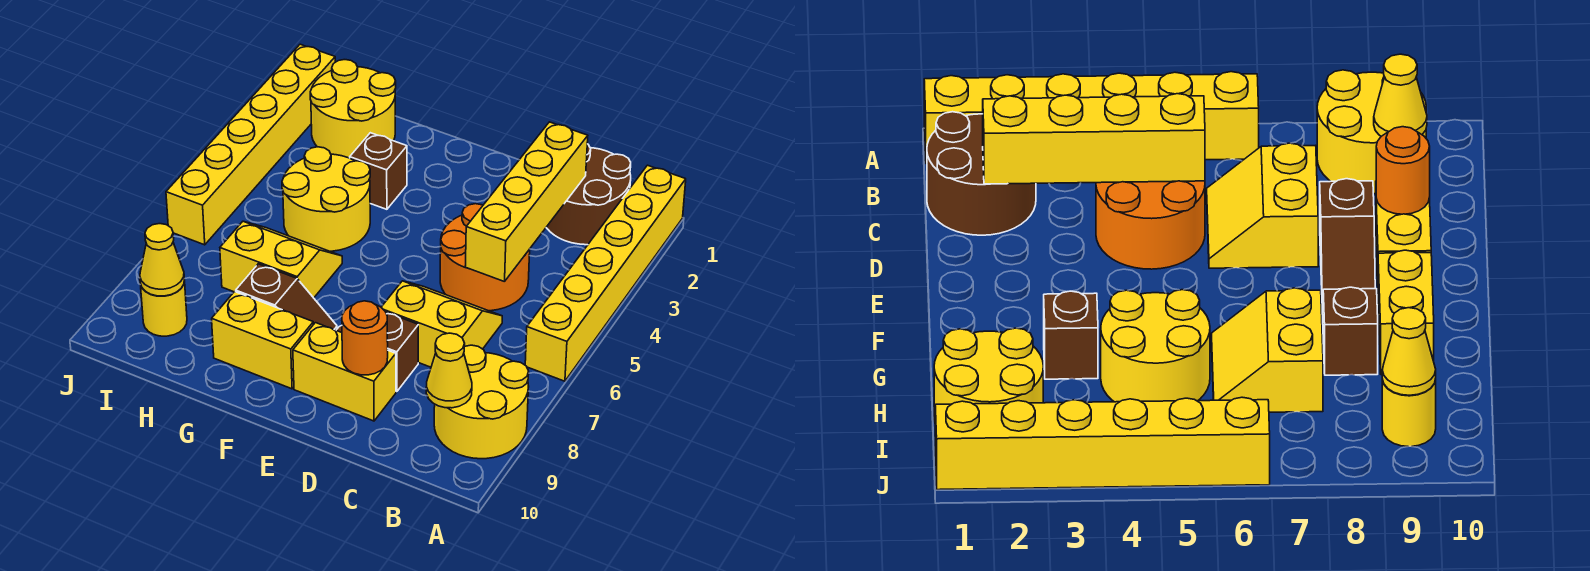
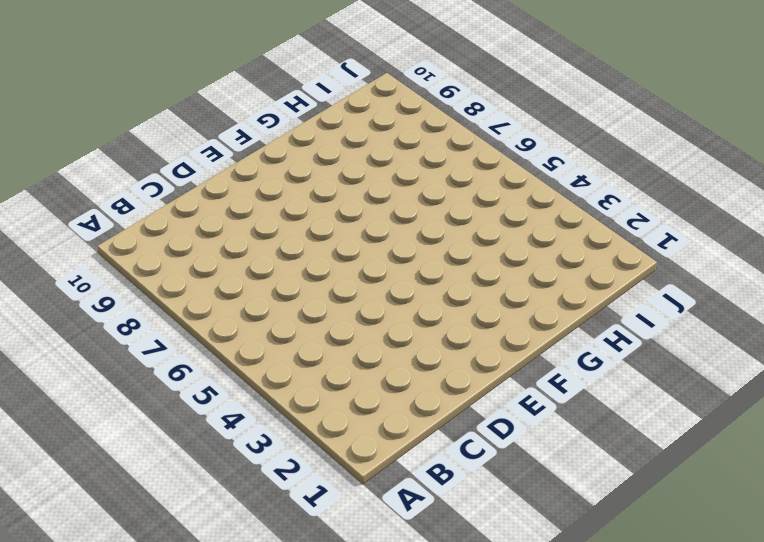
none -> yellow brick A1:A6 level 1
none -> yellow round brick A8:B9 level 1
none -> brown round brick B1:C2 level 1

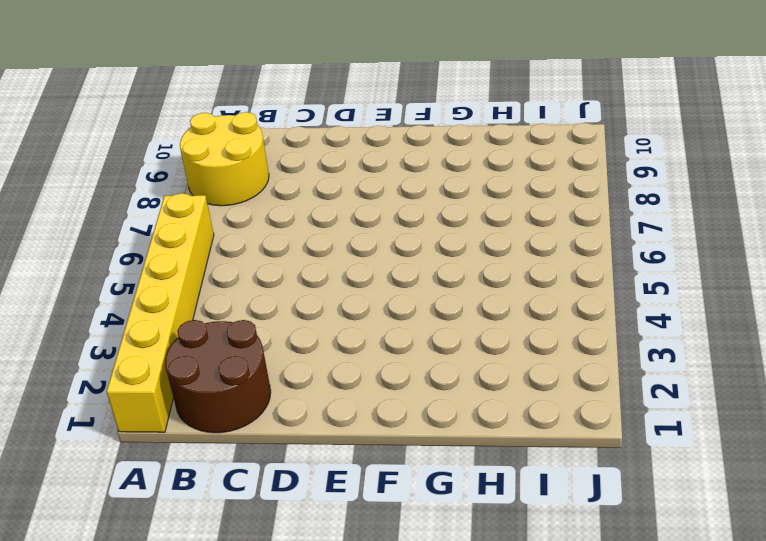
none -> orange round brick C4:D5 level 1
none -> yellow slope C6:D7 level 1 top 7
none -> brown slope D8:E8 level 1 top D

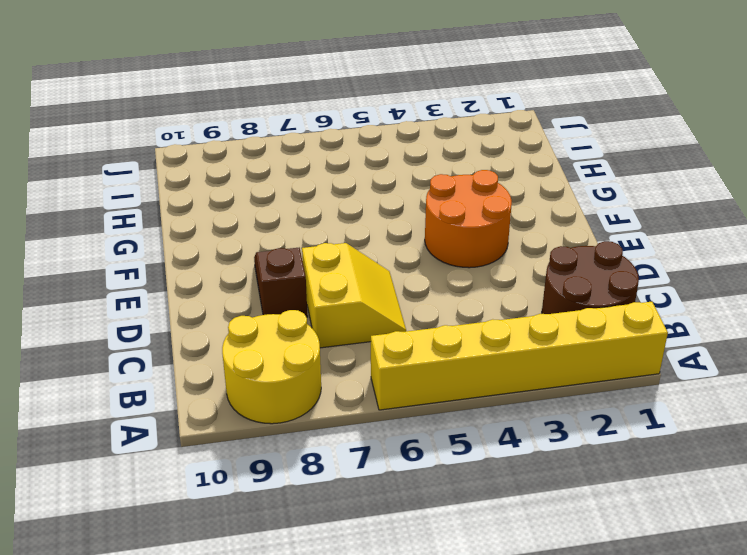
orange round brick E3:F4 level 1 -> orange round brick C4:D5 level 1
none -> yellow brick D9:E9 level 1
none -> brown slope F8:G8 level 1 top G
none -> yellow brick F9:G9 level 1

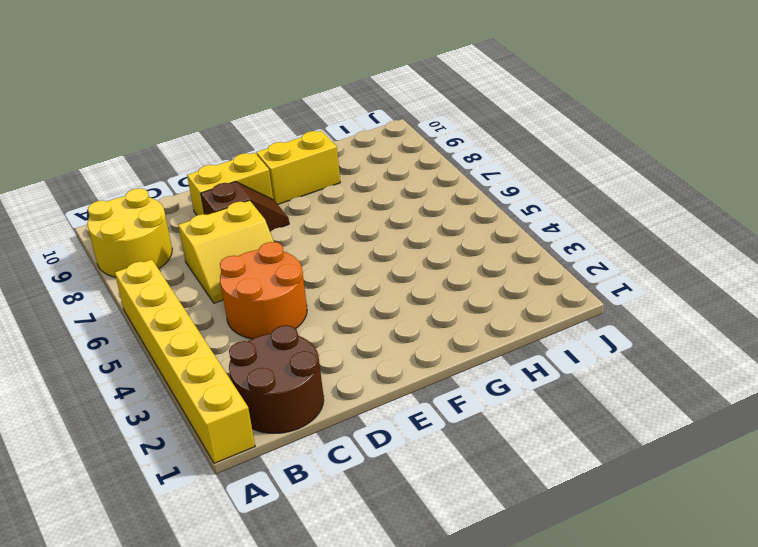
none -> brown slope F8:G8 level 1 top G
none -> brown brick G3 level 1
none -> yellow round brick G4:H5 level 1

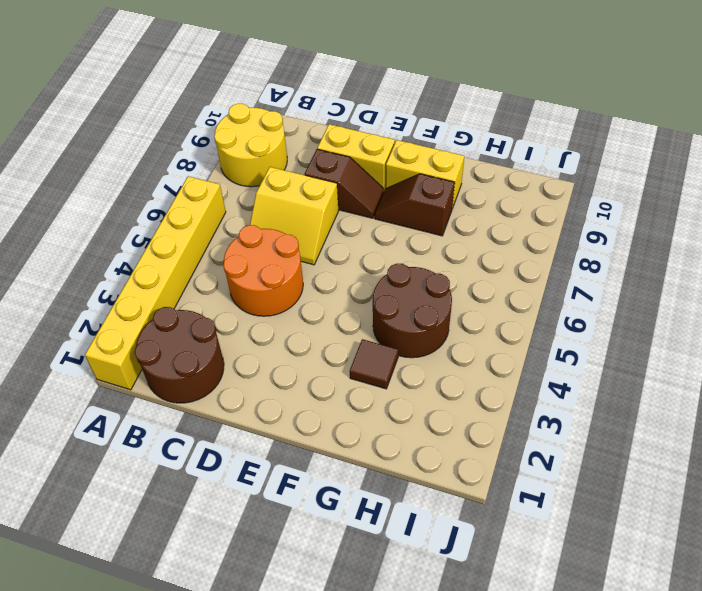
brown tile G3 level 1 -> brown brick G3 level 1
brown round brick G4:H5 level 1 -> yellow round brick G4:H5 level 1
none -> yellow slope G6:H7 level 1 top 7
none -> yellow round brick H1:I2 level 1
none -> yellow round brick I9 level 1

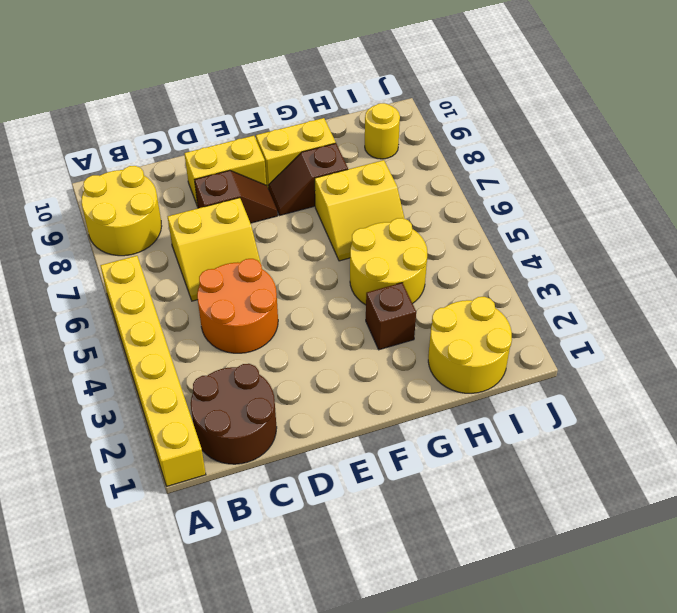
none -> yellow brick J1:J6 level 1
none -> yellow cone B9 level 2
none -> yellow brick C2:C5 level 2

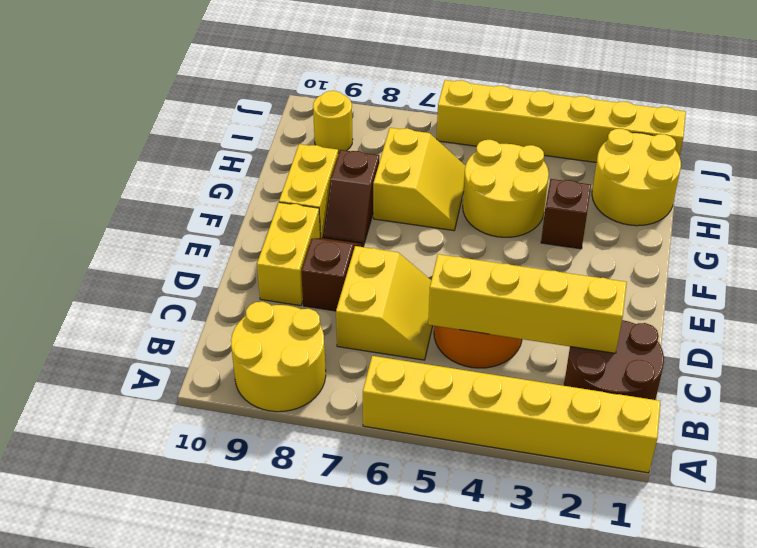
none -> yellow cone B9 level 2
none -> orange round brick D9 level 2
none -> yellow cone I9 level 2

